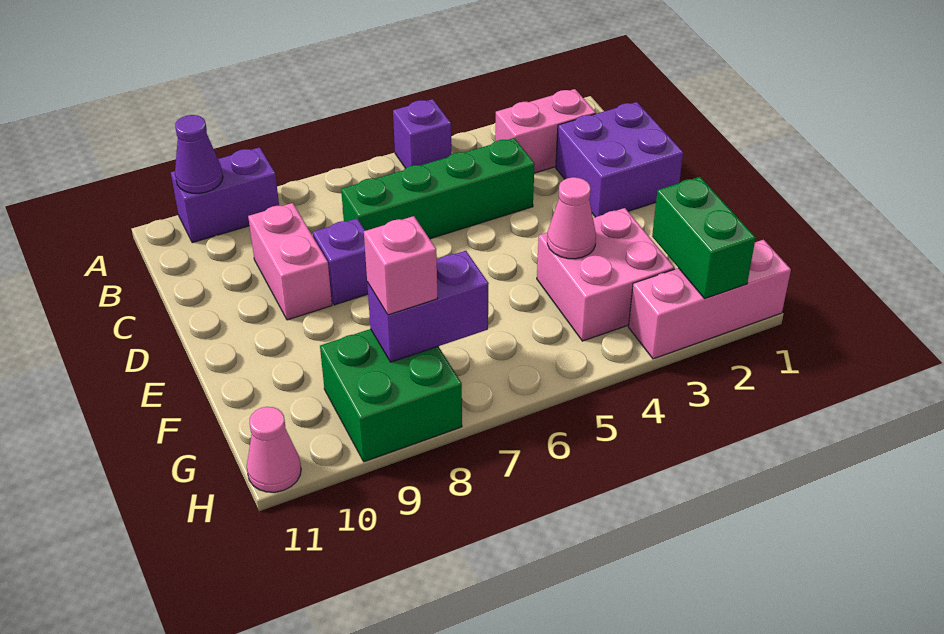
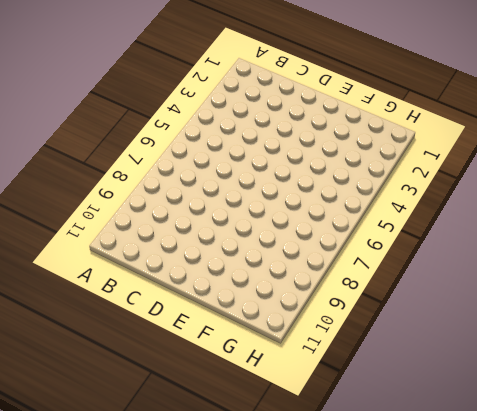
none -> purple brick A5 level 1
none -> purple brick A9:A10 level 1
none -> pink brick B2:B3 level 1

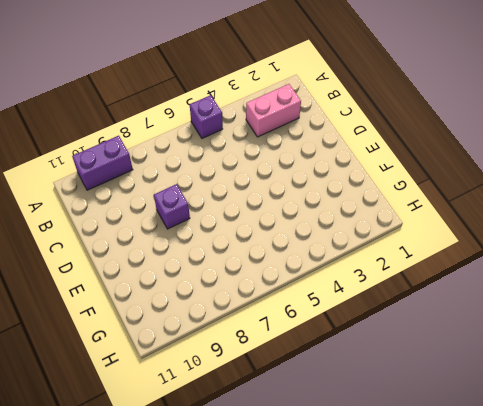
none -> purple brick C1:D2 level 1
none -> green brick C4:C7 level 1
none -> pink brick C9:D9 level 1

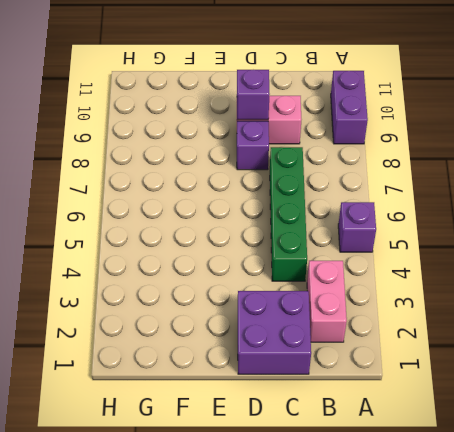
purple brick D9 level 2 -> none
none -> pink brick F3:G4 level 1
none -> green brick G8:H9 level 1
none -> pink brick H1:H3 level 1

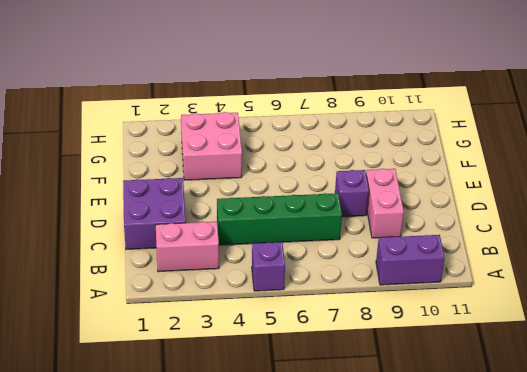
none -> green brick G8:H9 level 1
none -> pink brick H1:H3 level 1
none -> pink cone H11 level 1

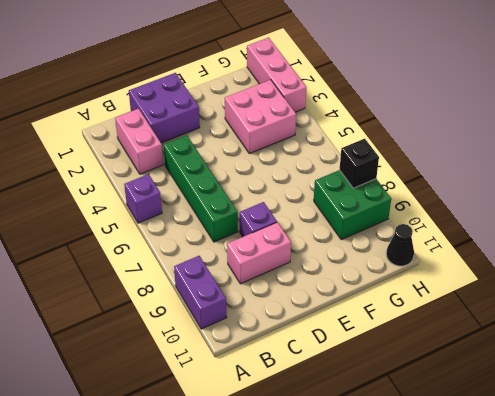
black brick H8 level 2 -> none
black cone H11 level 1 -> pink cone H11 level 1
none -> purple cone A10 level 2
none -> pink cone F4 level 2
none -> green brick G2:H2 level 2

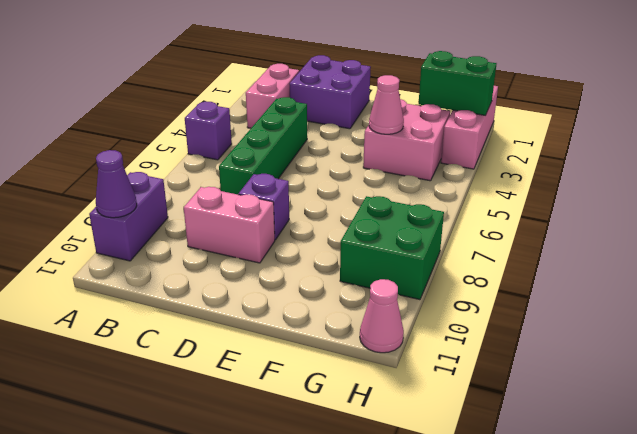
none -> purple brick G7:G8 level 2
none -> pink brick G8 level 3

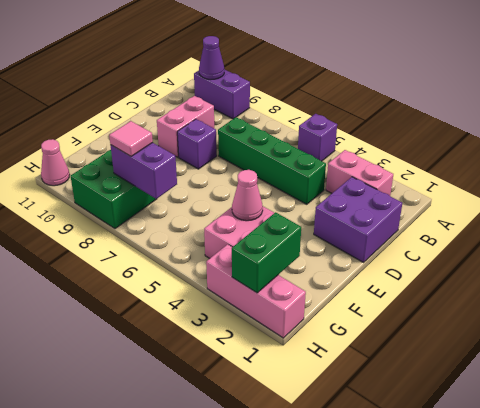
pink tile G8 level 3 -> pink brick G8 level 3

